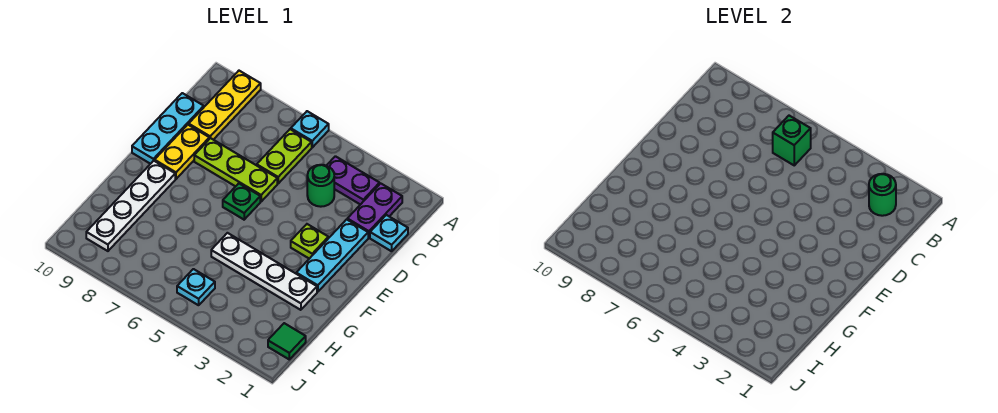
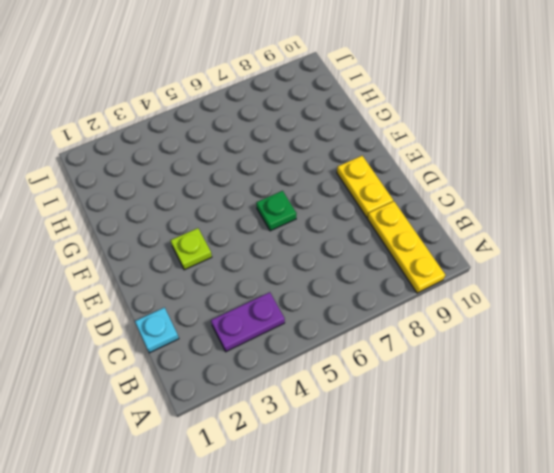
none -> cyan plate A6 level 1
none -> purple plate B2:C2 level 1
none -> lime plate B6:C6 level 1

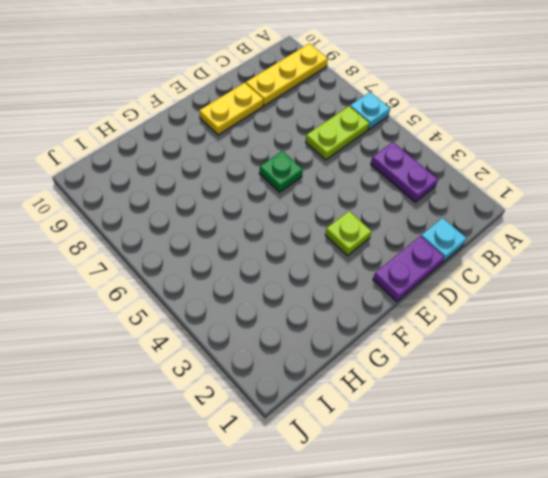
purple plate D1:E1 level 1 -> purple plate B2:C2 level 1
none -> green round brick C4 level 1
none -> cyan plate C10:E10 level 1
none -> cyan plate D2:F2 level 1

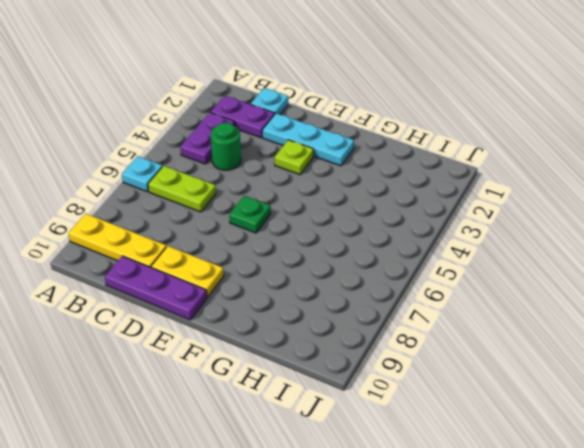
purple plate C10:E10 level 1 -> cyan plate C10:E10 level 1
none -> lime plate D6:D8 level 1
none -> white plate F9:I9 level 1
none -> white plate G2:G5 level 1

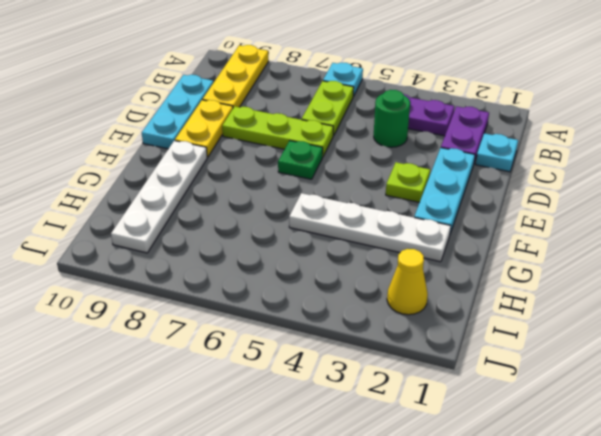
yellow cone I2 level 1 -> none
none -> green tile I1 level 1
none -> cyan plate I5 level 1
none -> green round brick B2 level 2

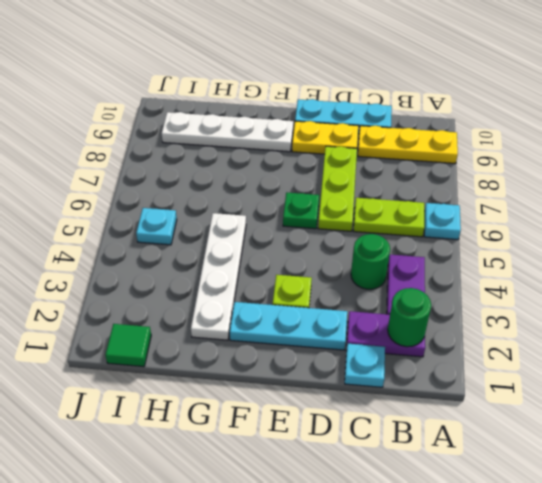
none -> green brick B6 level 2

